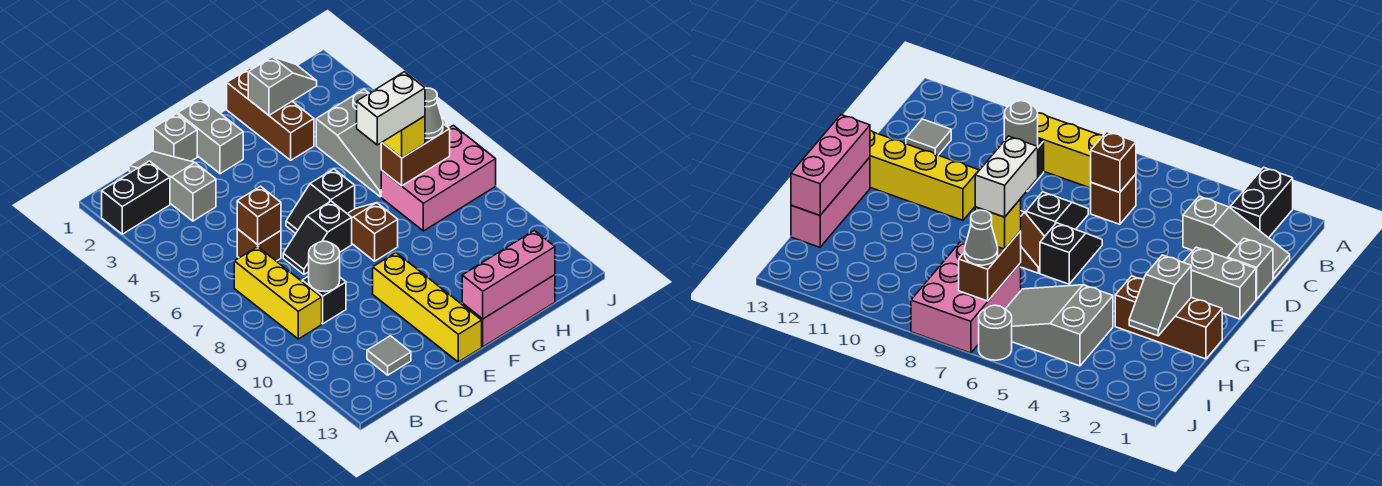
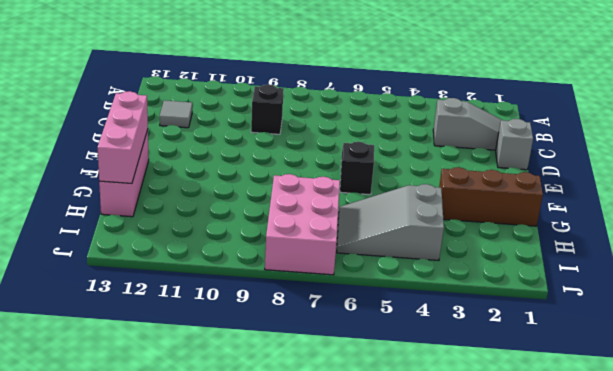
none -> black brick A2:B2 level 1
none -> yellow brick B7:B9 level 1
none -> brown brick C6 level 1

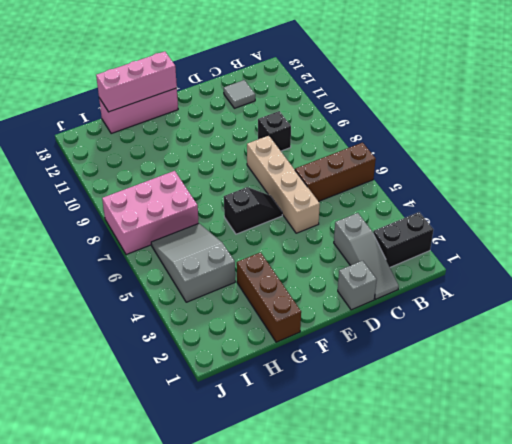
brown brick A6:C6 level 1 -> brown brick C6 level 1
tan brick D5:D8 level 1 -> black slope D7:E7 level 1 top E
none -> yellow brick B7:B9 level 1
none -> grey brick E1:E2 level 1
none -> yellow brick E10:E13 level 1

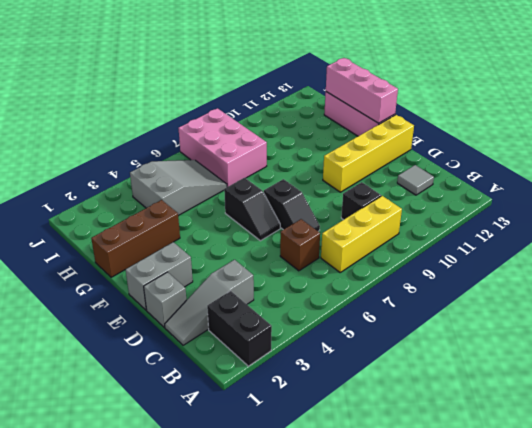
none -> brown slope F7:F8 level 1 top 8
none -> grey round brick J6 level 1
none -> brown brick C6 level 2

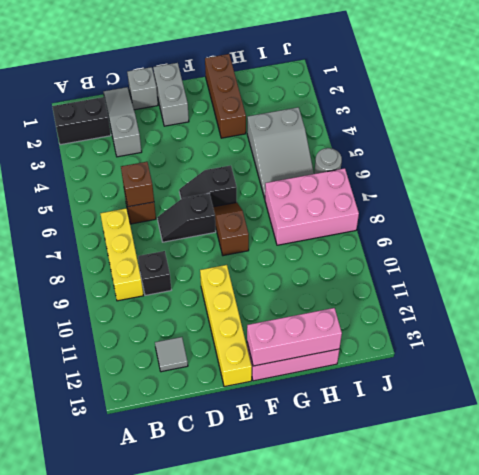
none -> grey round brick C9 level 2
none -> grey slope G2:H2 level 2 top G
none -> brown brick H7:I7 level 2

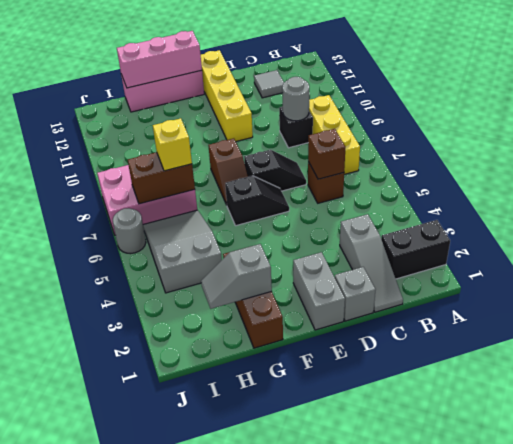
none -> grey cone I7 level 3
none -> white brick G7:H7 level 4

